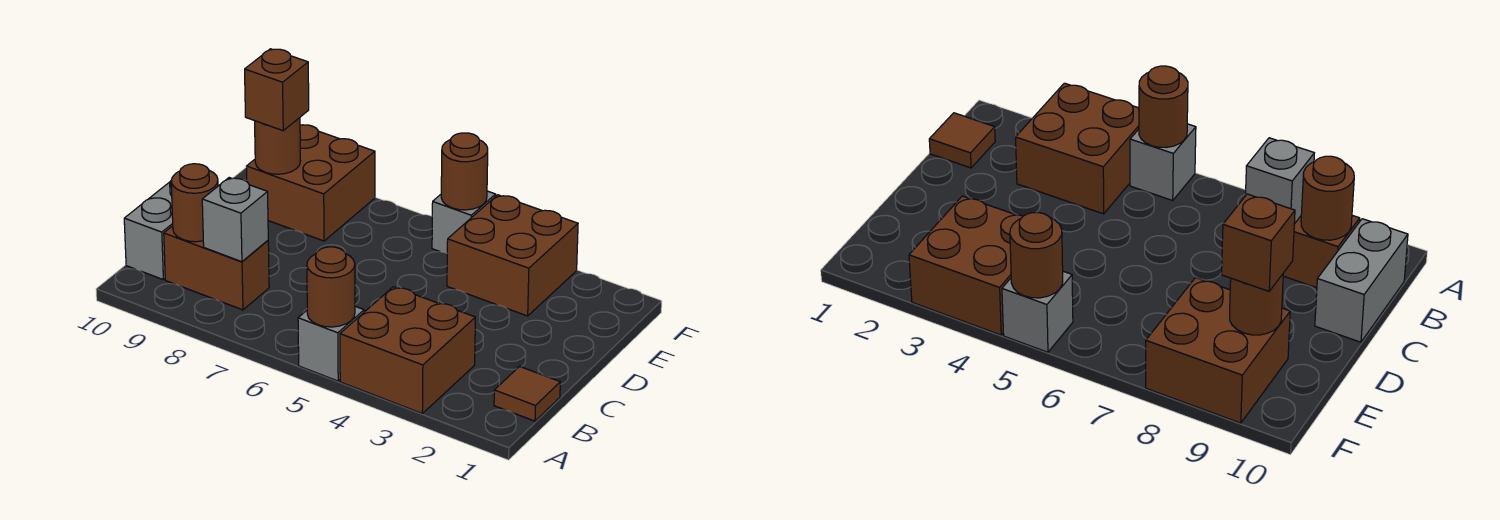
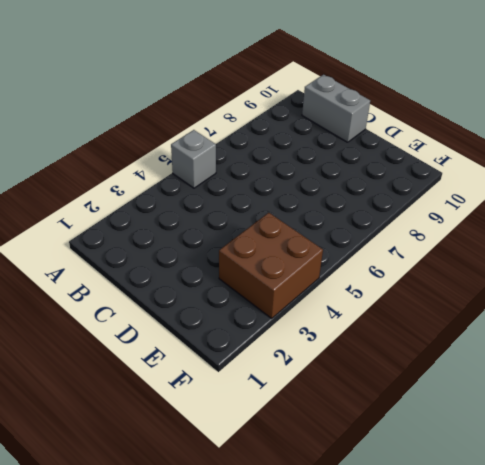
none -> brown brick A3:B4 level 1
none -> brown tile B1 level 1
none -> brown brick B8:B9 level 1

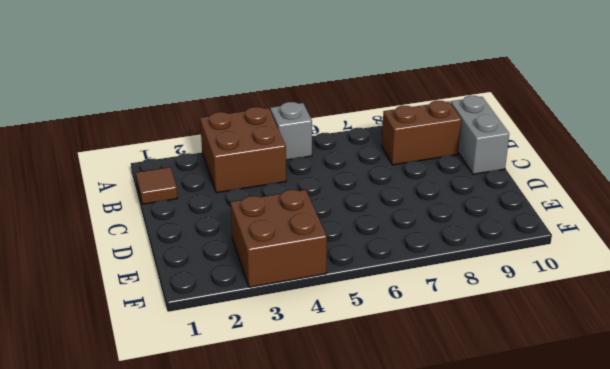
none -> brown brick E8:F9 level 1
none -> grey brick F5 level 1
none -> brown round brick A5 level 2

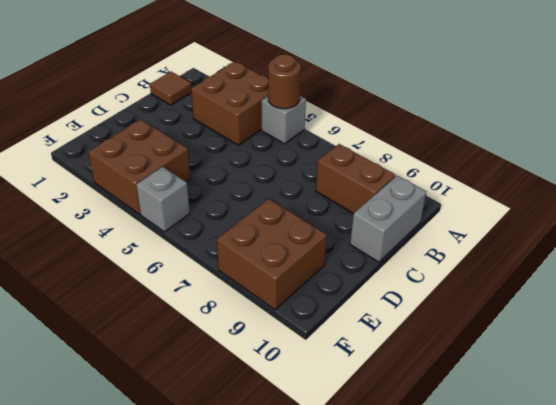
none -> grey brick B8 level 2
none -> brown round brick B9 level 2
none -> brown round brick E9 level 2

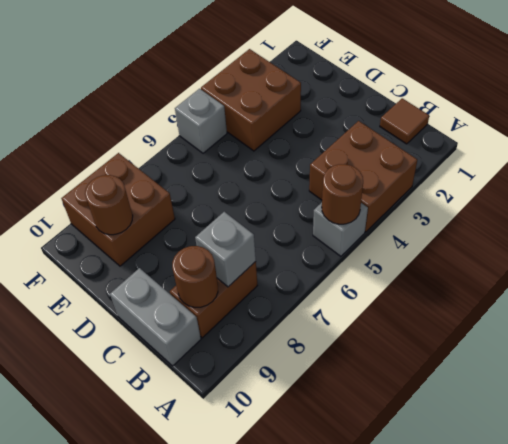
none -> brown round brick F5 level 2
none -> brown brick E9 level 3

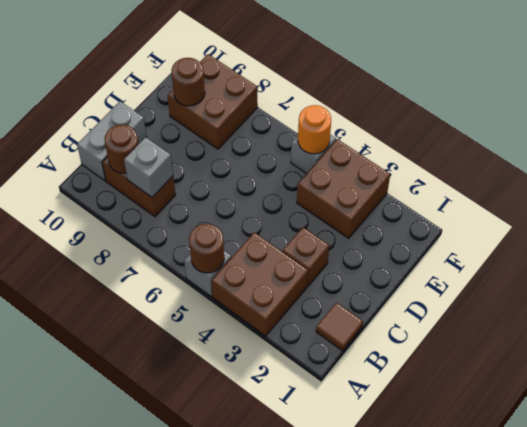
brown brick C3 level 1 -> brown brick E9 level 3
orange round brick F5 level 2 -> brown round brick F5 level 2

